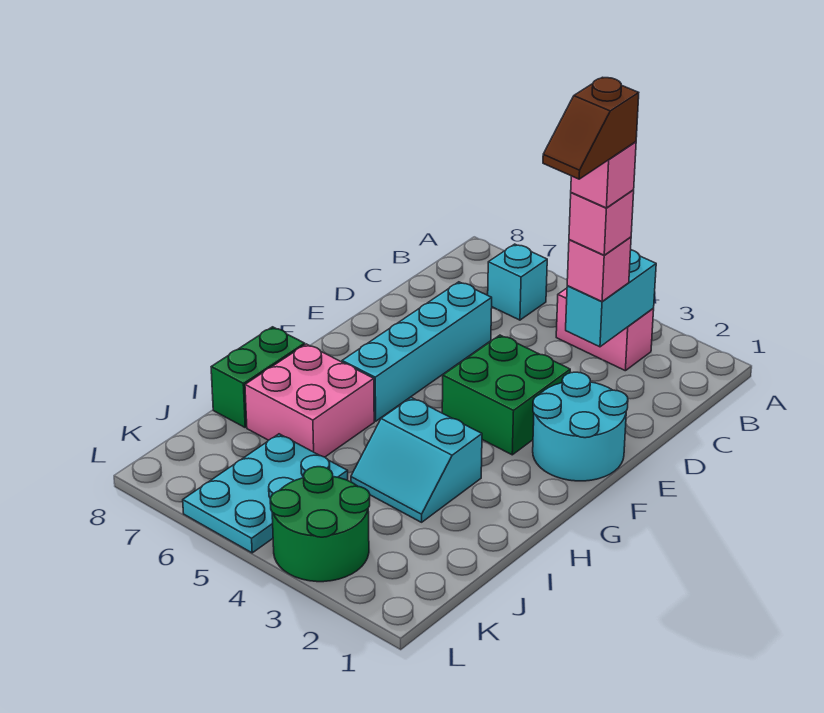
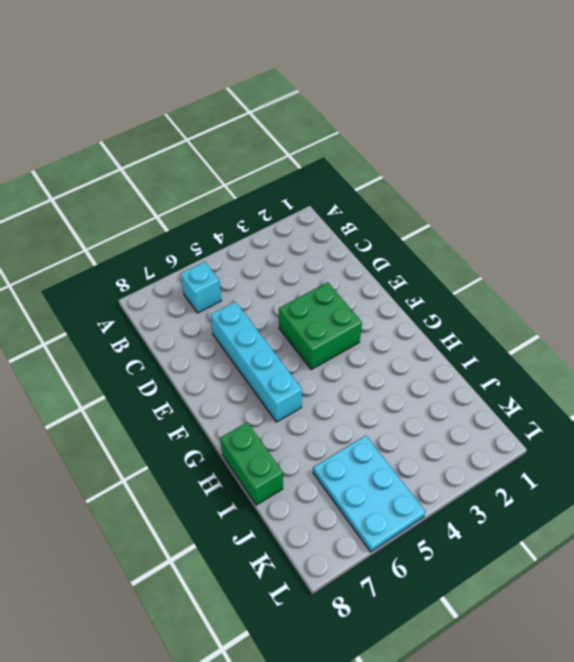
none -> pink brick B3:B4 level 1
none -> cyan round brick E1:F2 level 1
none -> cyan slope H3:I4 level 1 top H

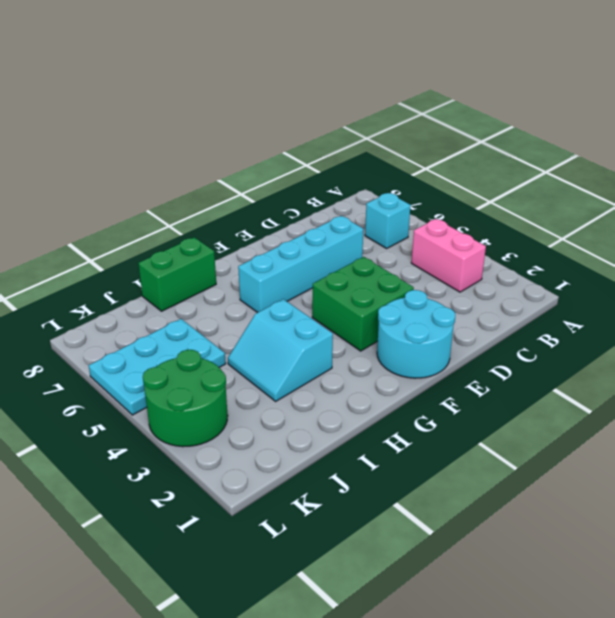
none -> pink brick H6:I7 level 1
none -> cyan brick B3:C3 level 2
none -> pink brick C3 level 3

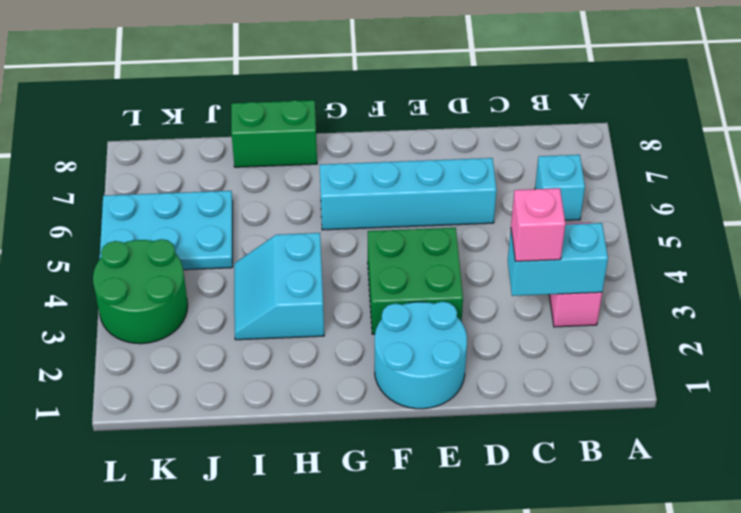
none -> pink brick H6:I7 level 1
none -> pink brick C3 level 4
none -> pink brick C3 level 5

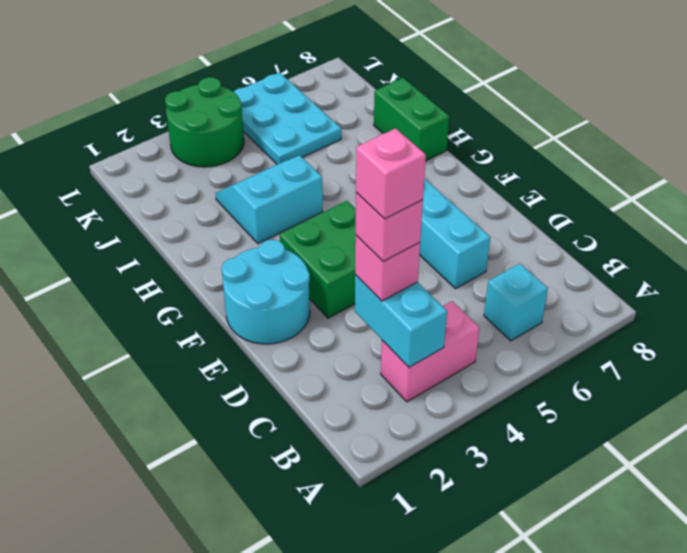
none -> pink brick H6:I7 level 1
none -> brown slope C3:D3 level 6 top C

